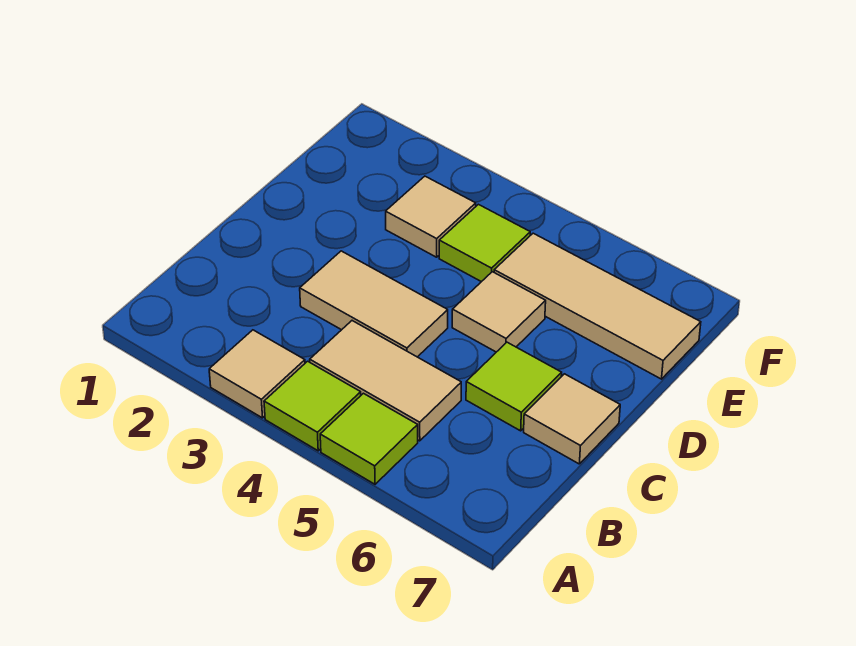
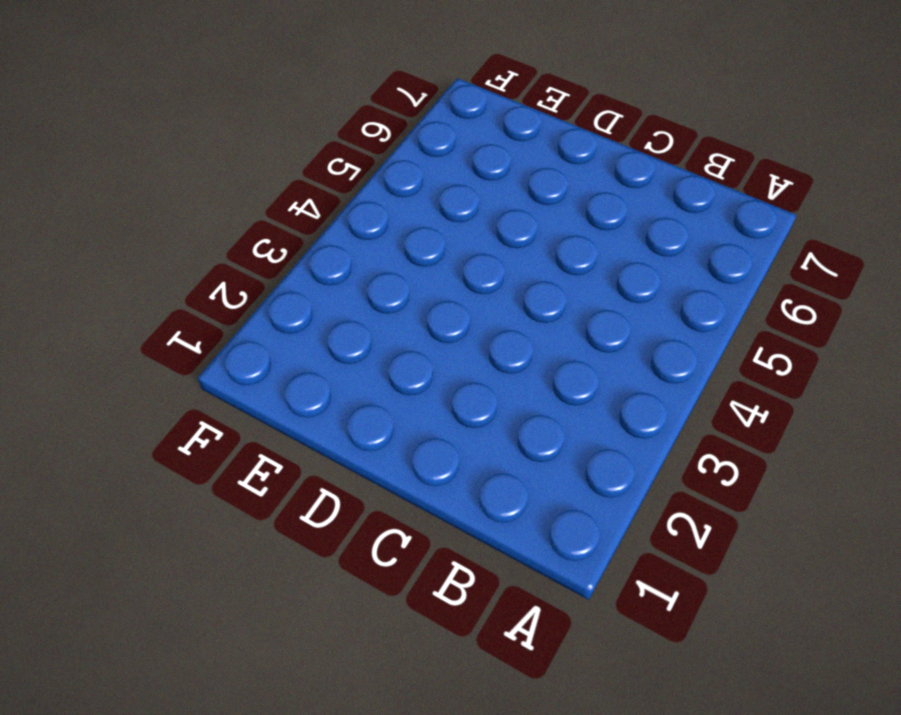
none -> tan tile A3 level 1
none -> lime tile A4 level 1

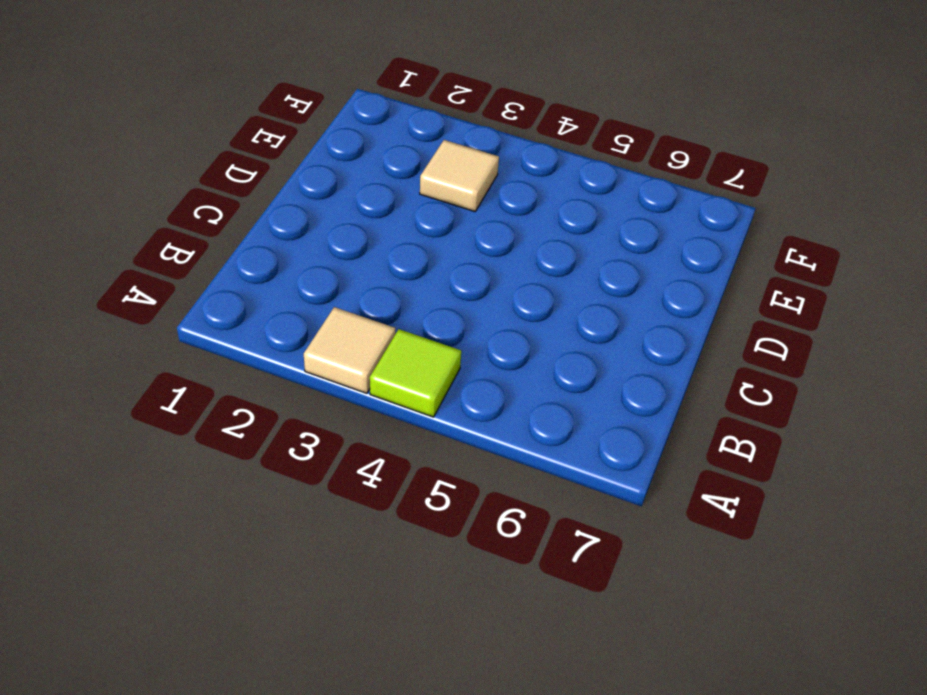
none -> lime tile A5 level 1
none -> tan tile B4:B5 level 1

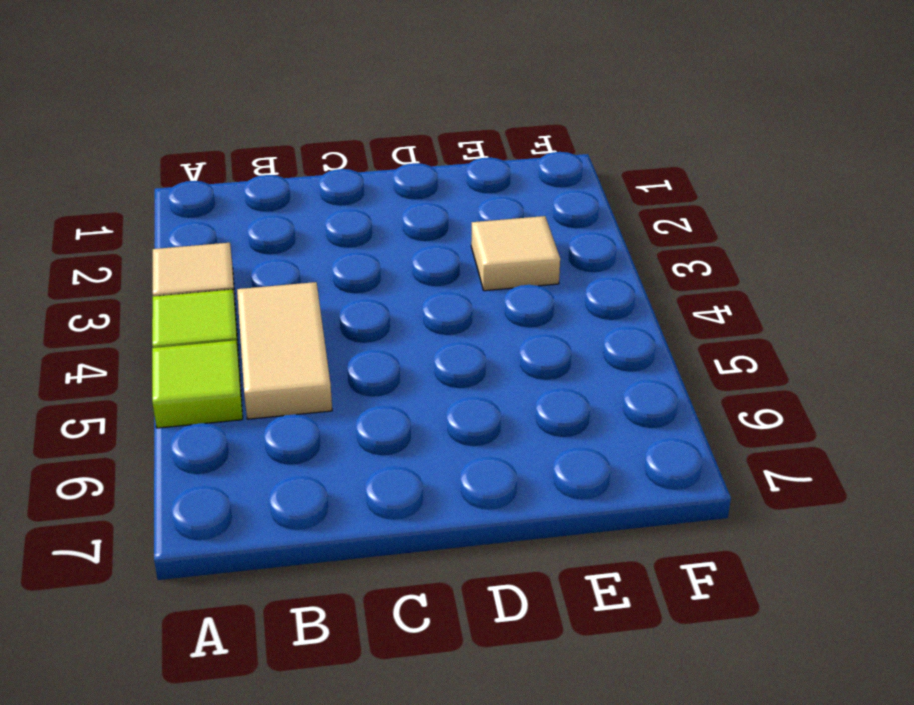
none -> tan tile C3:C4 level 1
none -> lime tile C6 level 1

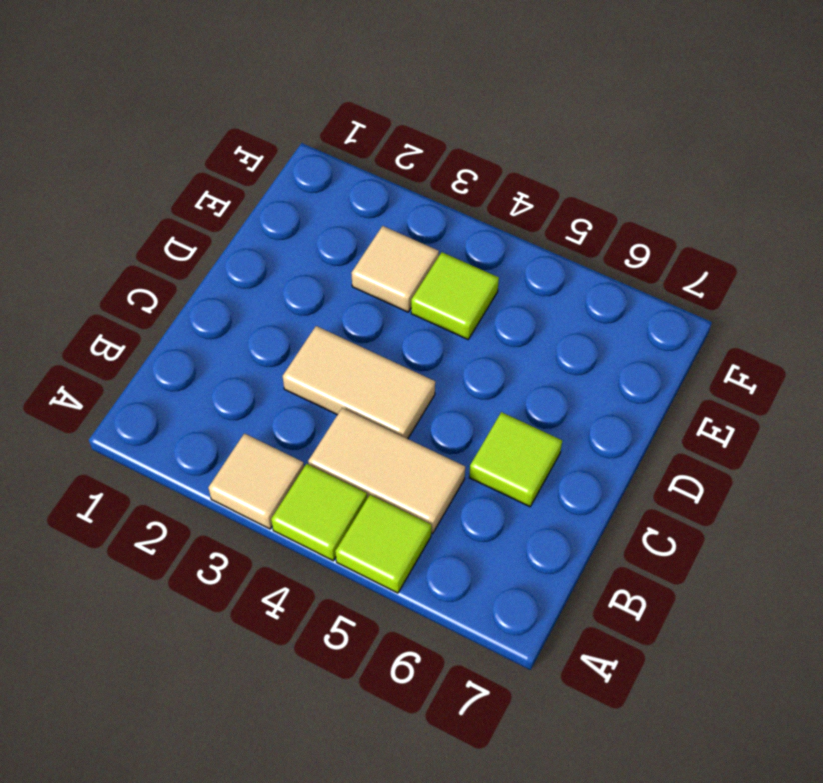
none -> tan tile C7 level 1
none -> tan tile D5 level 1

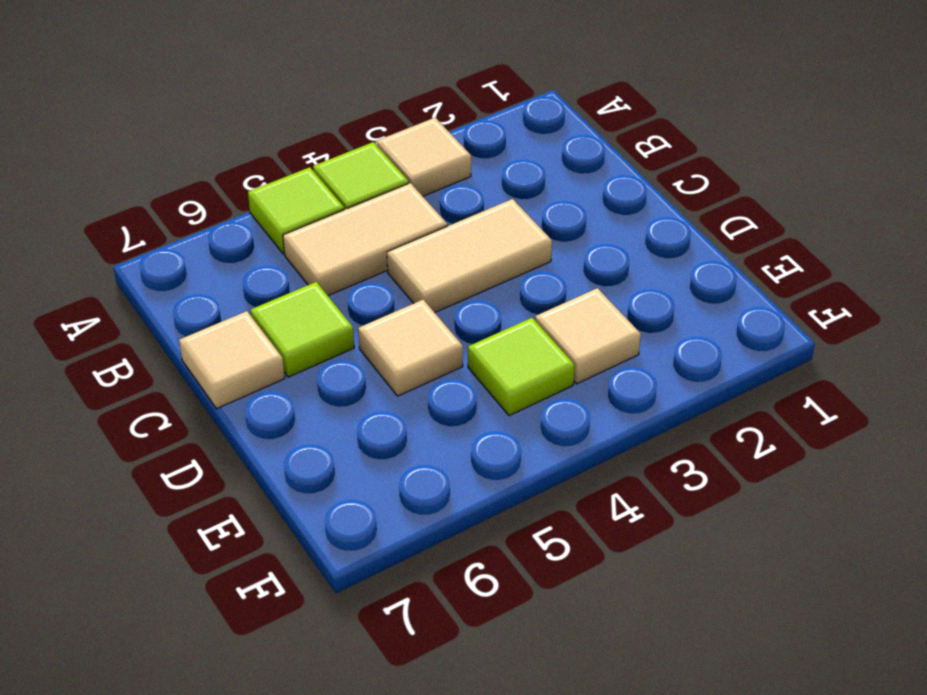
none -> tan tile E5:E7 level 1

